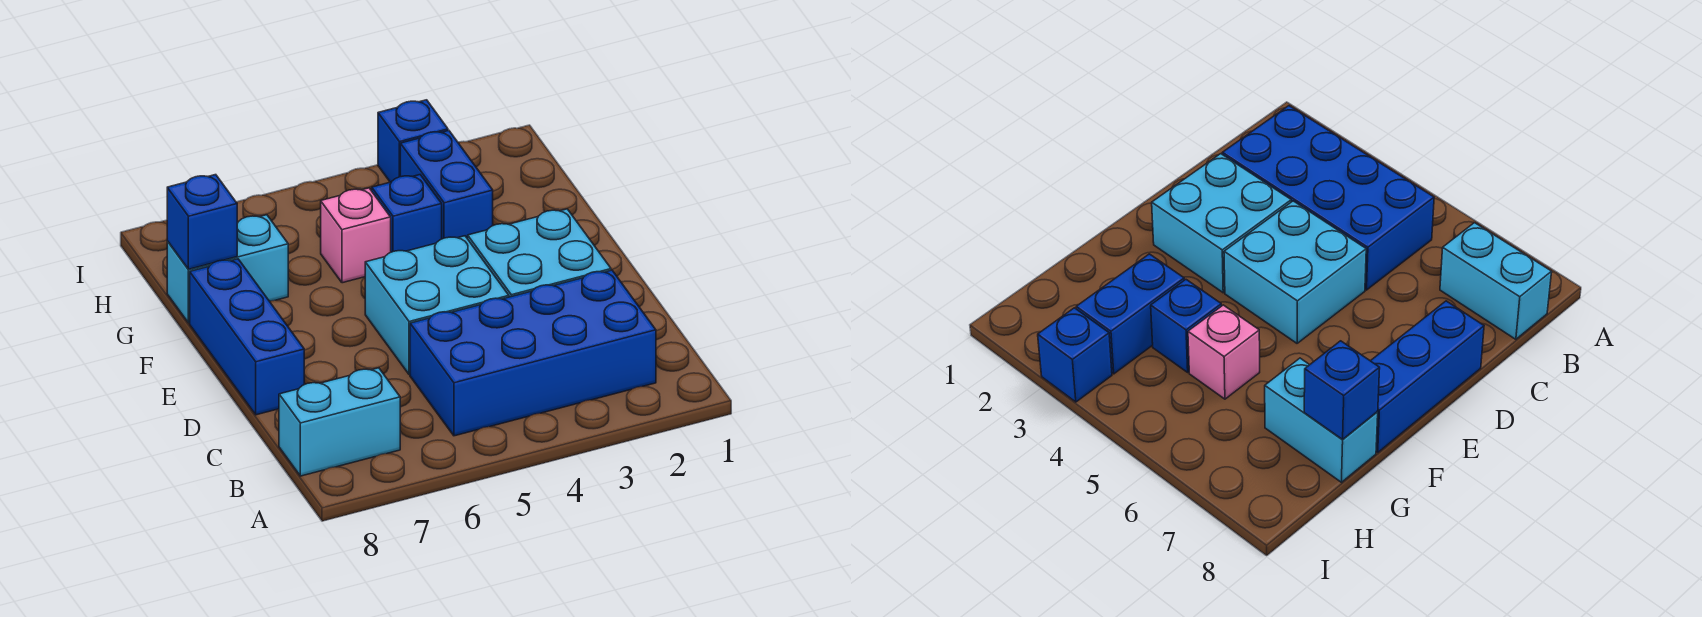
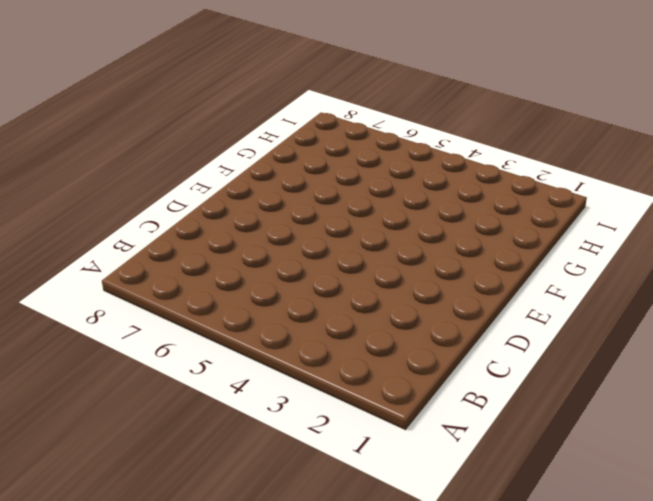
none -> blue brick B2:C5 level 1
none -> cyan brick B7:B8 level 1

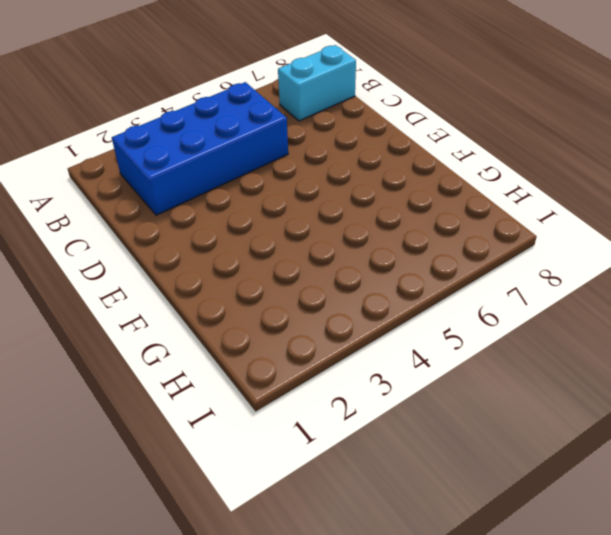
none -> cyan brick D2:E3 level 1
none -> cyan brick D4:E5 level 1

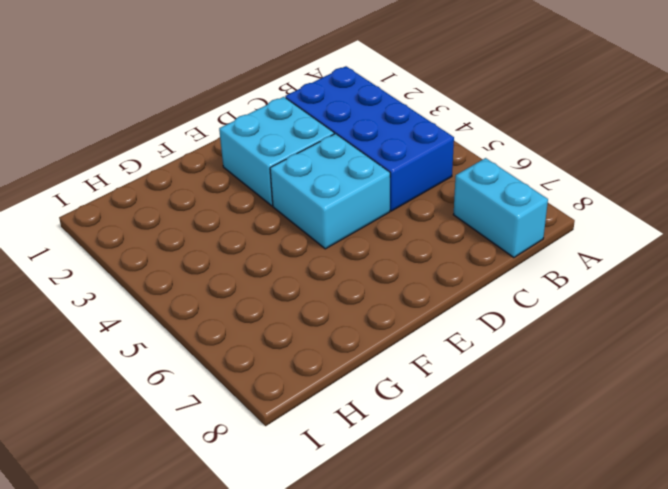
none -> blue brick D8:F8 level 1
none -> blue brick G3:H3 level 1

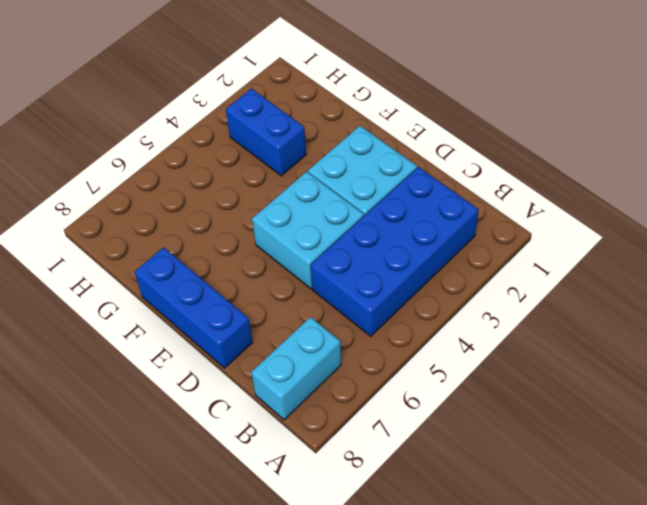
none -> blue brick G4 level 1
none -> pink brick G5 level 1

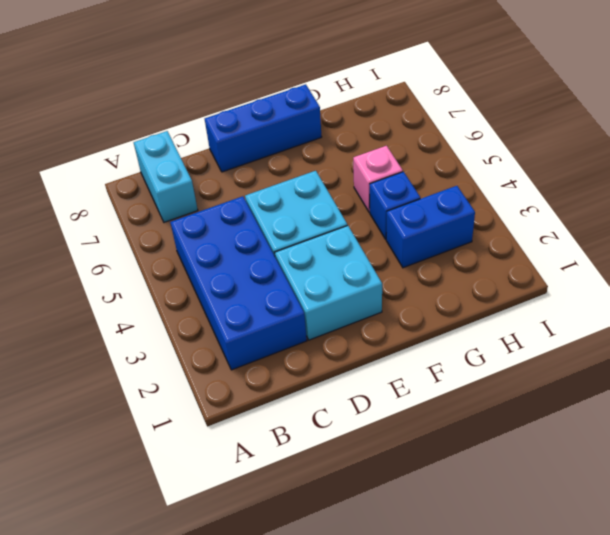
none -> cyan brick G7:G8 level 1
none -> blue brick I3 level 1

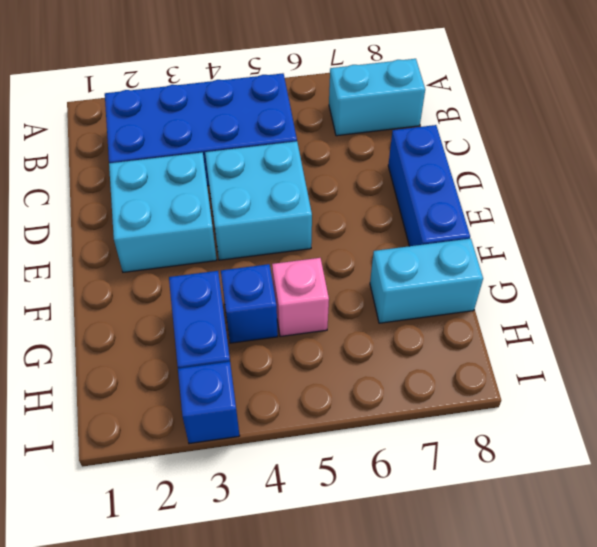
none -> blue brick G8 level 2

